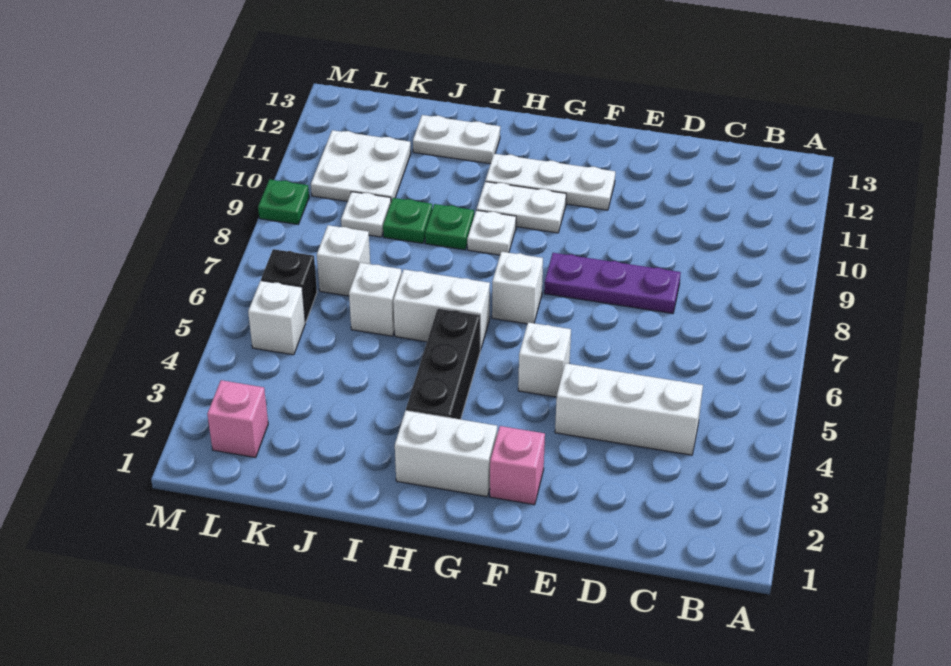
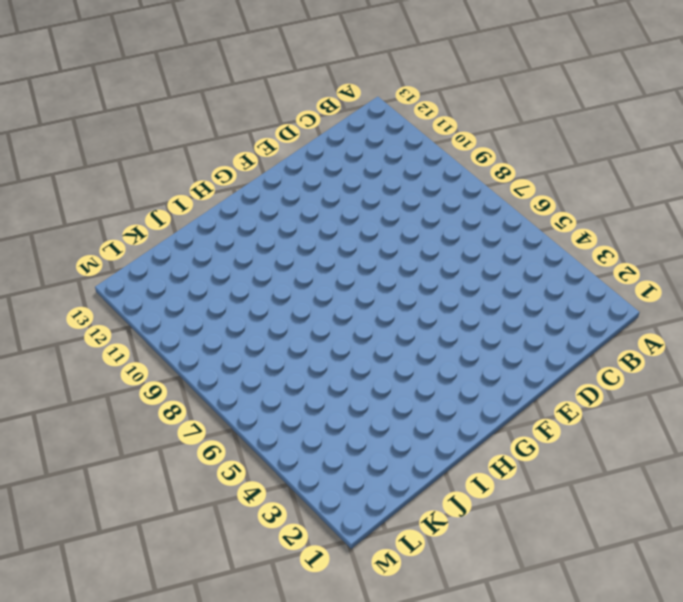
none -> white brick C4:E4 level 1
none -> purple plate D8:F8 level 1
none -> pink brick F2 level 1

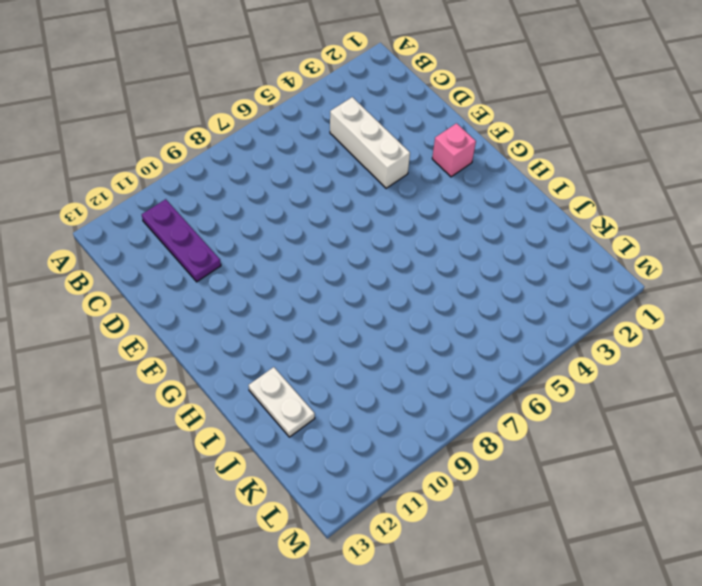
purple plate B11:D11 level 1 -> purple plate D8:F8 level 1
none -> white brick F5 level 1
none -> white plate F11:H11 level 1
none -> white brick G2:H2 level 1

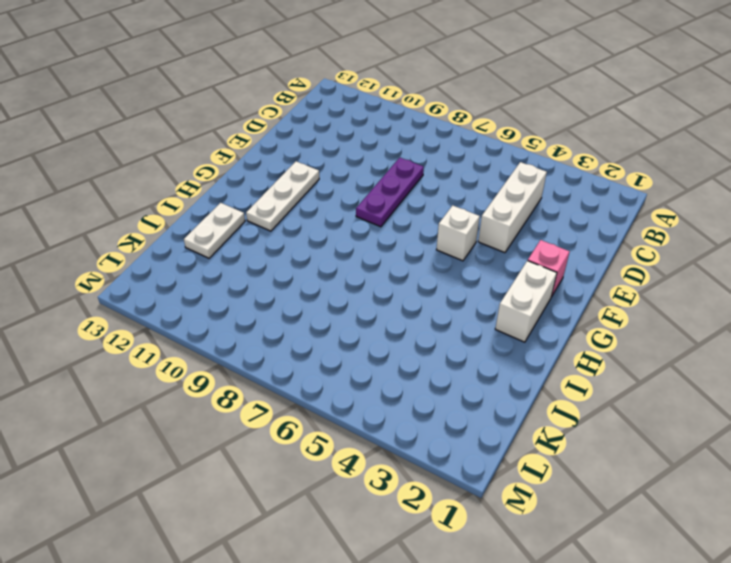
none -> white brick G7 level 1
none -> white plate G10:H10 level 1
none -> black brick H3:H5 level 1

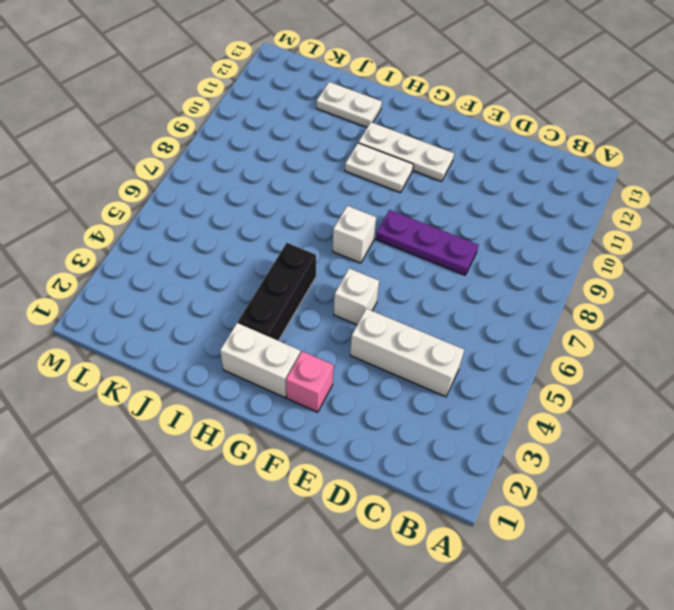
none -> white brick H6:I6 level 1
none -> white plate H9 level 1
none -> green plate I9 level 1

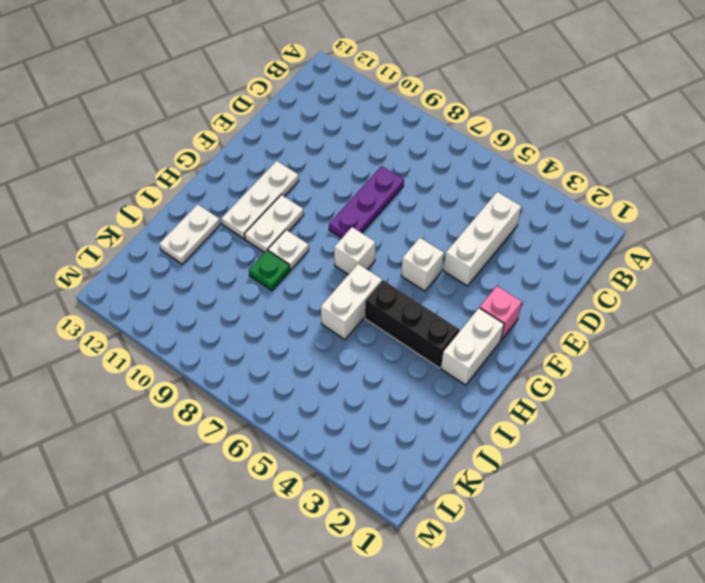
none -> white brick J6 level 1
none -> green plate J9 level 1
none -> white brick K7 level 1

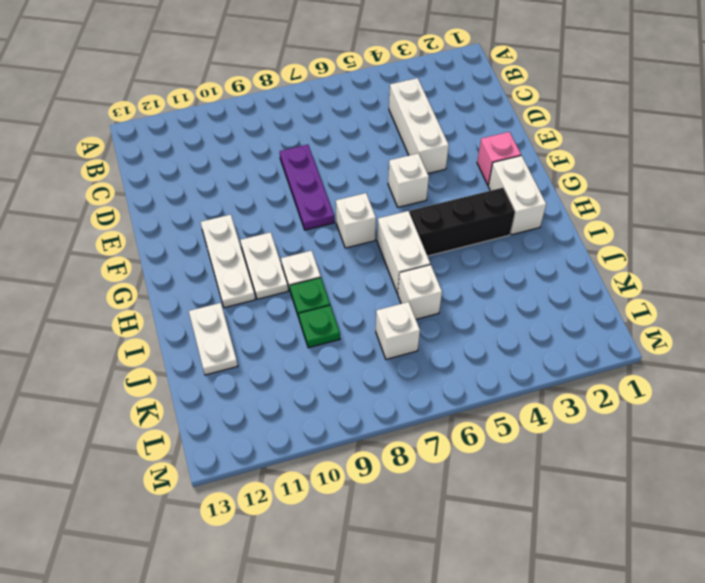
none -> white plate K9 level 1
none -> white plate K10:L11 level 1
none -> pink brick L2 level 1

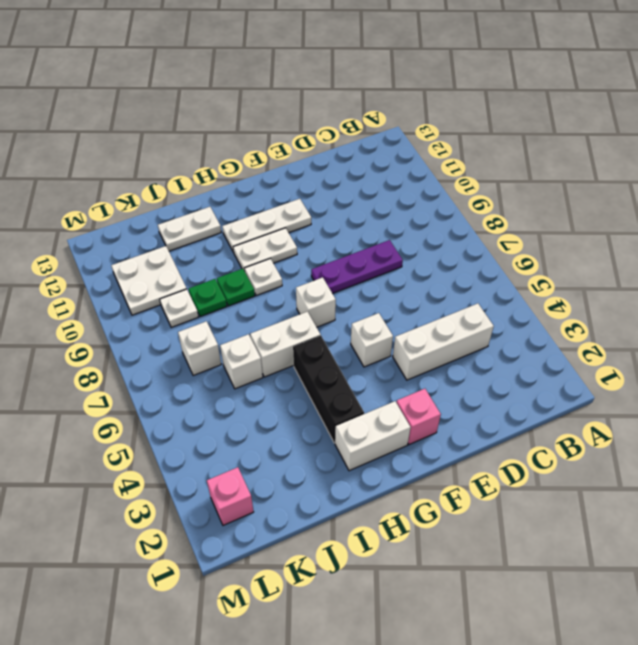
none -> white brick L5 level 1
none -> black brick L6 level 1
none -> green plate M9 level 1

